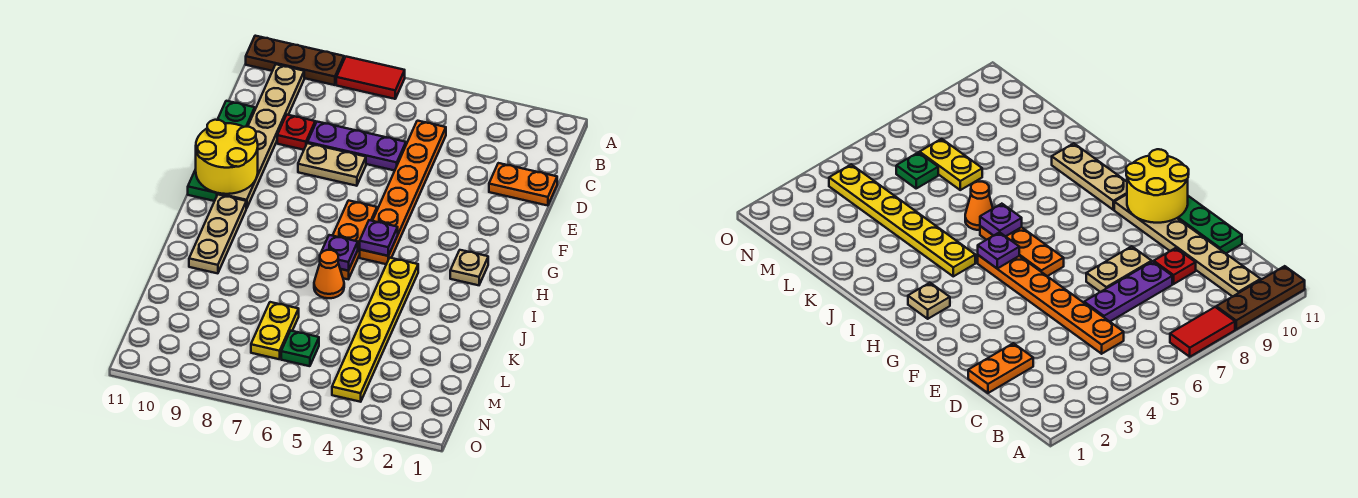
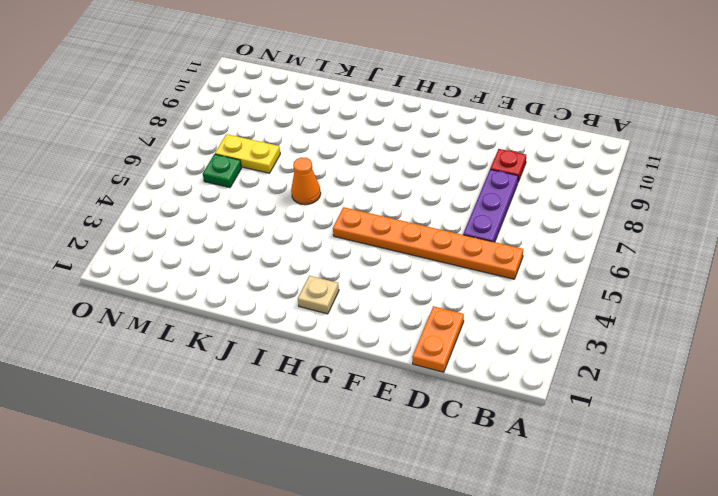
none -> red tile A7:A8 level 1
none -> brown plate A9:A11 level 1
none -> tan plate B10:G10 level 1

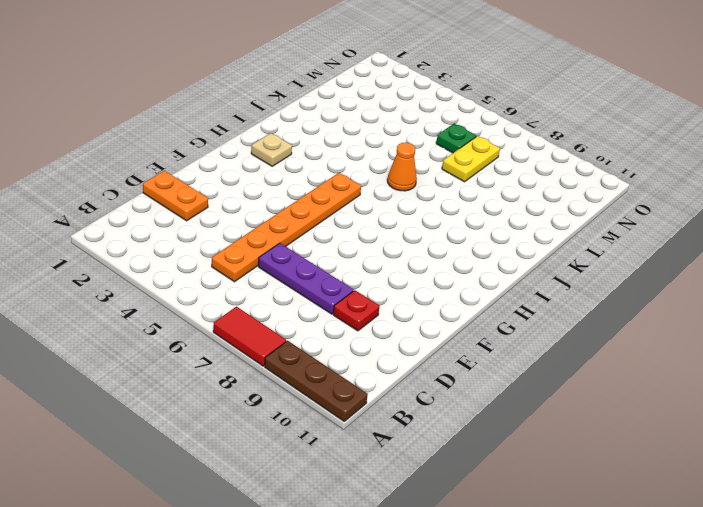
none -> tan plate B10:G10 level 1
none -> green plate D11:G11 level 1
none -> tan plate E7:E8 level 1

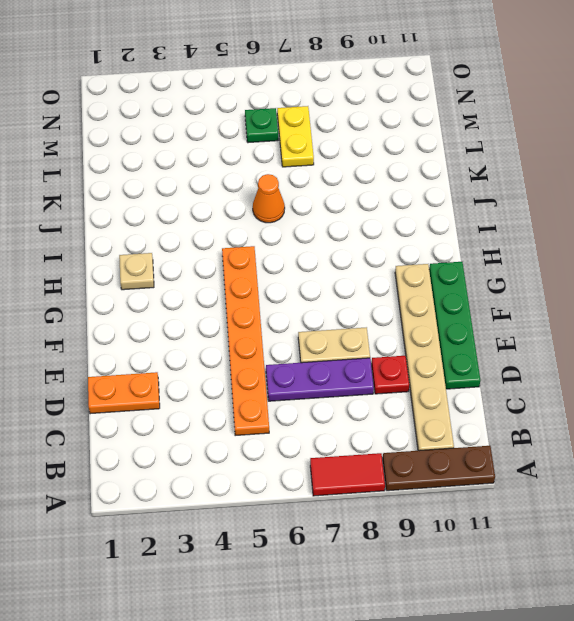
none -> orange plate G6:I6 level 1
none -> tan plate H10:J10 level 1
none -> yellow plate I4:N4 level 1

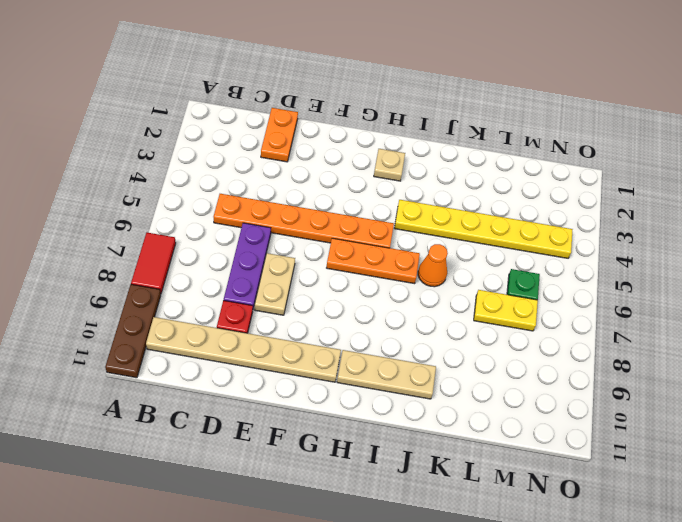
none -> green plate D11:G11 level 1
none -> yellow round brick F10:G11 level 2
none -> purple plate H5 level 2

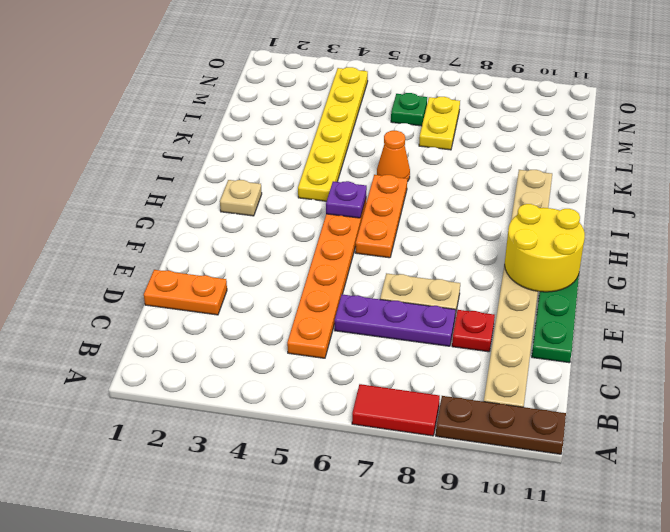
none -> purple plate I6 level 2

